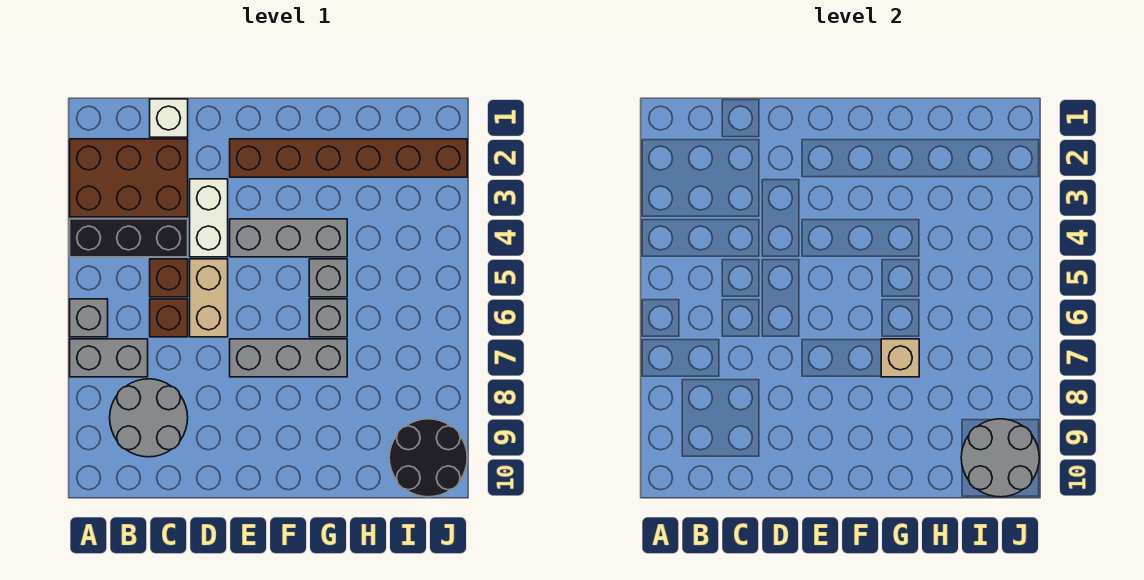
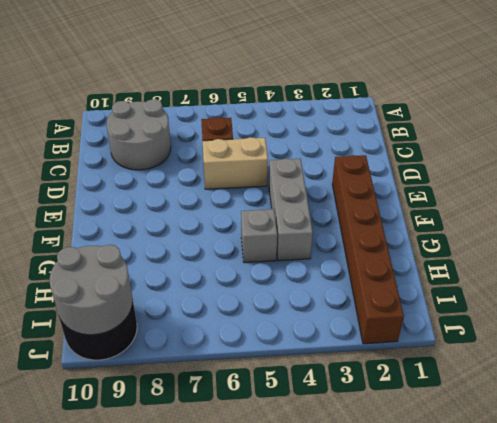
none -> brown brick A2:C3 level 1
none -> black brick A4:C4 level 1
none -> grey brick A6 level 1

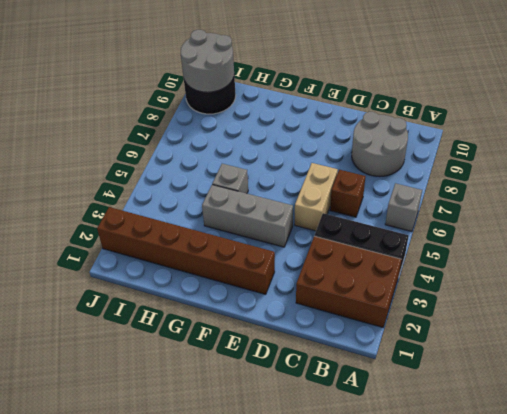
none -> grey brick A7:B7 level 1
none -> white brick C1 level 1
none -> brown brick C5 level 1

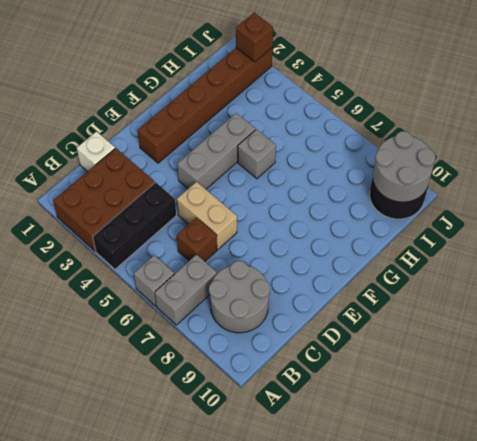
brown brick J2 level 2 -> brown brick C5 level 1
none -> white brick D3:D4 level 1
none -> grey brick E7:G7 level 1
none -> grey brick G6 level 1

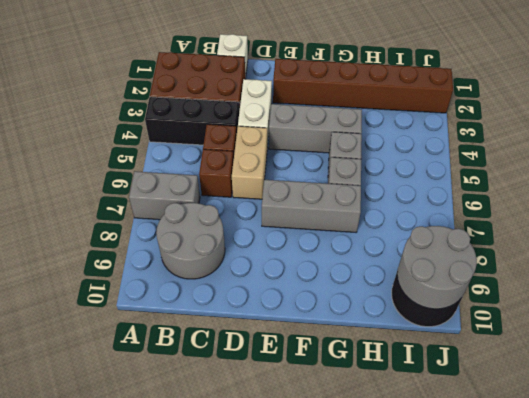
none -> grey brick A6 level 1
none -> tan brick G7 level 2

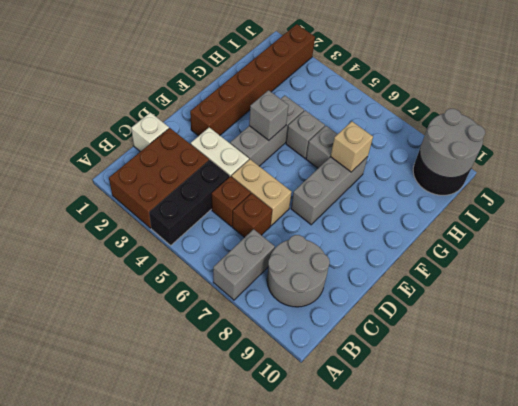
grey brick F4 level 2 -> grey brick A6 level 1

